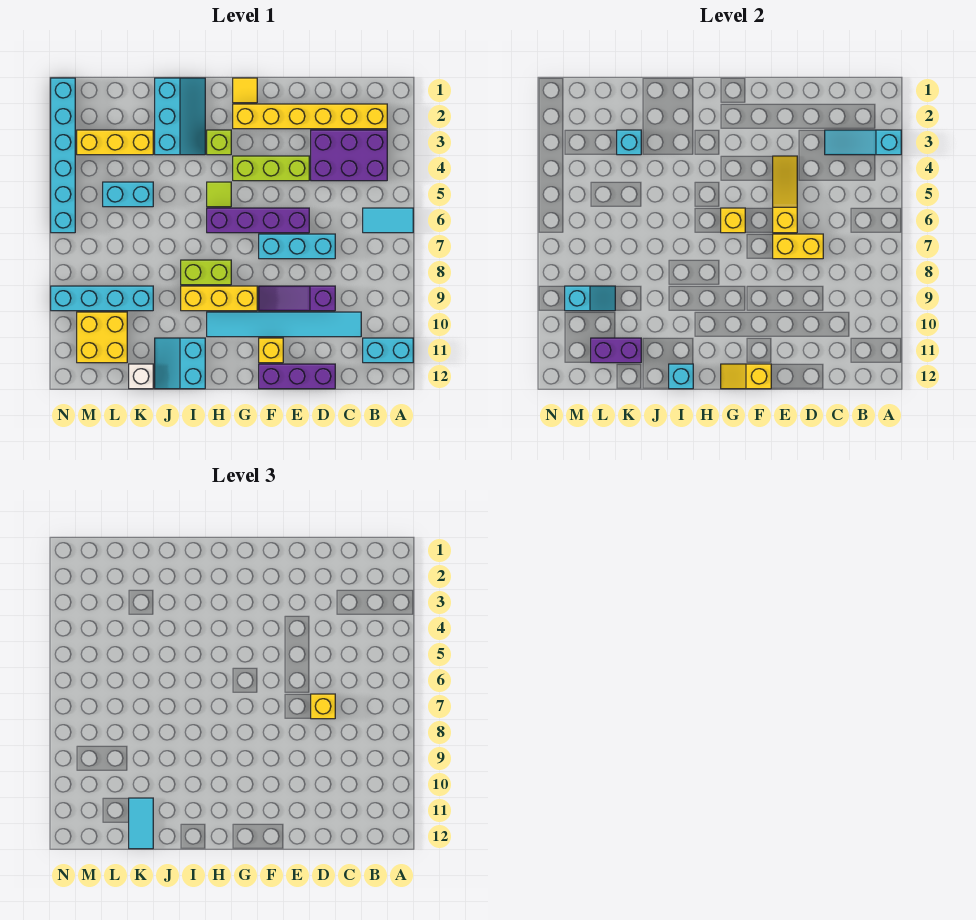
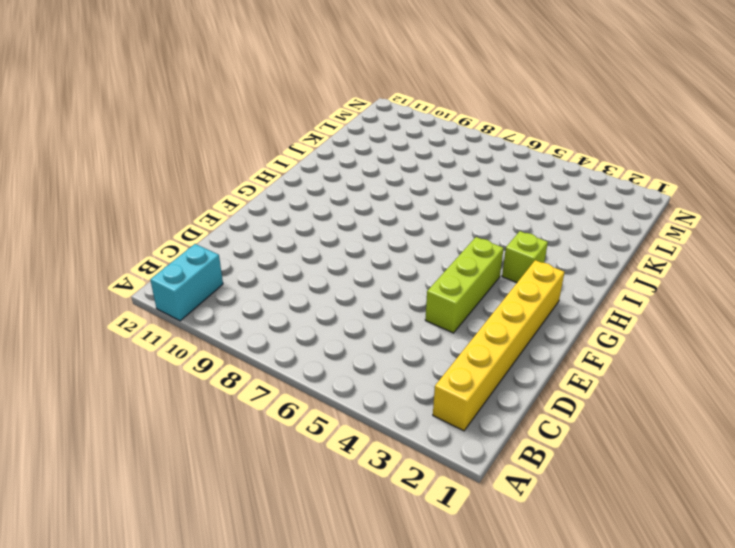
none -> cyan tile A6:B6 level 1
none -> purple brick B3:D4 level 1
none -> cyan tile C10:H10 level 1
none -> cyan brick D7:F7 level 1

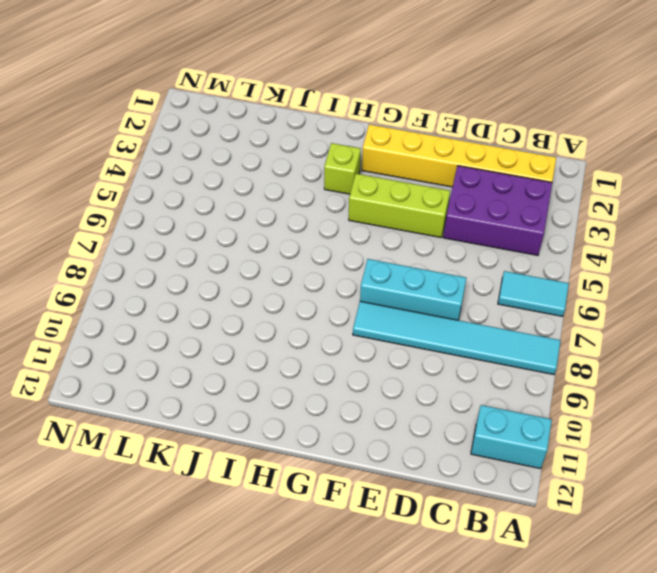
cyan tile A8:F8 level 1 -> cyan tile C10:H10 level 1
none -> purple slope D9:F9 level 1 top D
none -> purple brick D12:F12 level 1
none -> purple brick E6:H6 level 1
none -> yellow brick F11 level 1

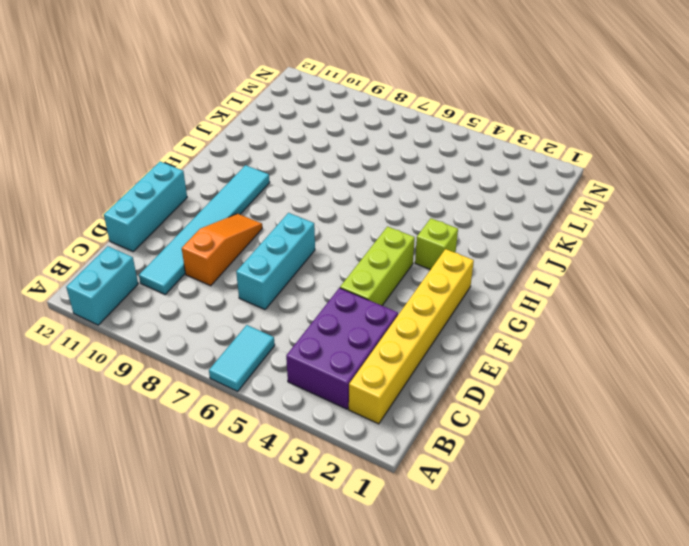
orange slope D9:F9 level 1 top D -> purple slope D9:F9 level 1 top D
cyan brick D12:F12 level 1 -> purple brick D12:F12 level 1
none -> purple brick E6:H6 level 1
none -> yellow brick F11 level 1
none -> yellow tile G1 level 1
none -> yellow brick G9:I9 level 1

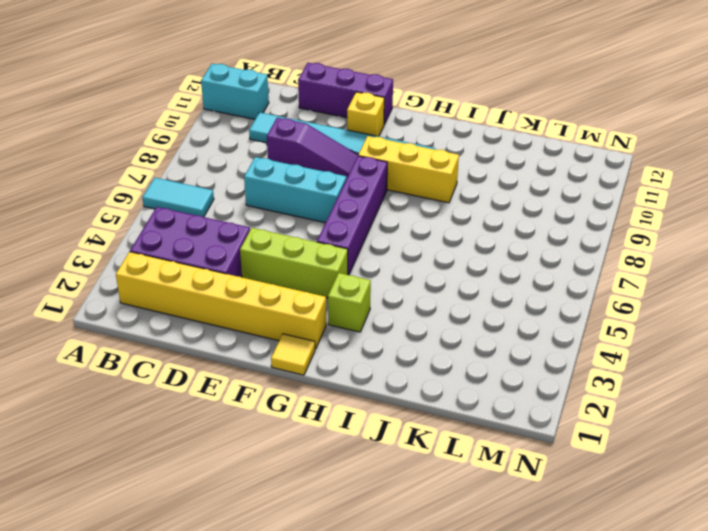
purple brick G5:G8 level 1 -> purple brick E6:H6 level 1
none -> lime tile H5 level 1
none -> lime brick H8:I8 level 1
none -> cyan slope I1:J3 level 1 top J
none -> cyan slope I11:J12 level 1 top I

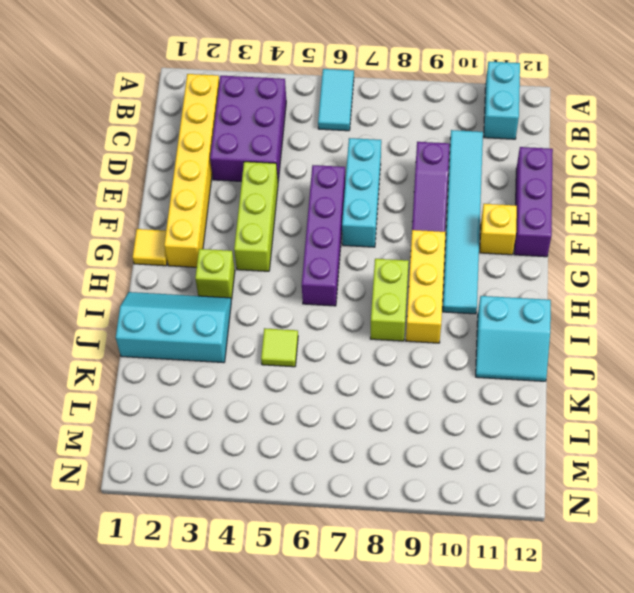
lime tile J5 level 1 -> lime tile H5 level 1
none -> yellow brick K3:M3 level 1
none -> cyan brick K5:L5 level 1
none -> cyan brick K9:N9 level 1
none -> white brick K12 level 1

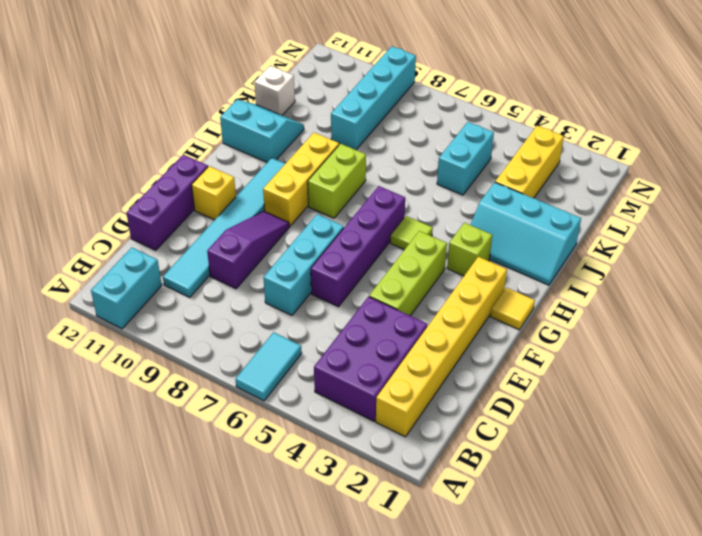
none -> yellow brick L10:M11 level 1
none -> cyan brick N1:N6 level 1
none -> cyan slope A3:C3 level 2 top A
none -> yellow brick D7:E7 level 2

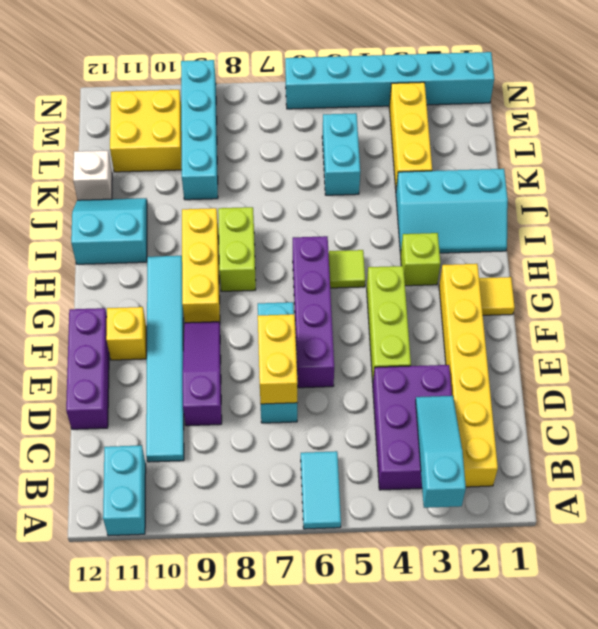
none -> yellow slope E4:E6 level 2 top 6
none -> yellow slope F12:G12 level 2 top F
none -> yellow brick G6 level 2
none -> cyan brick I12 level 2

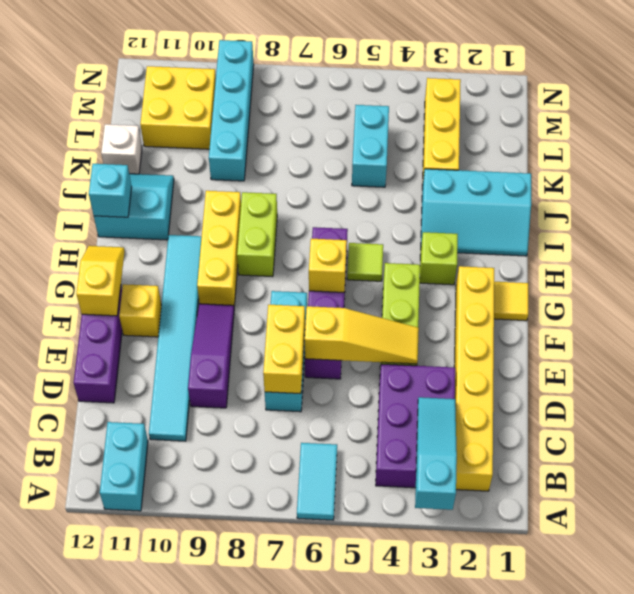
none -> cyan brick N1:N6 level 1
none -> cyan brick K3 level 2
none -> purple brick K11:L11 level 2
none -> cyan slope L9:M9 level 2 top M

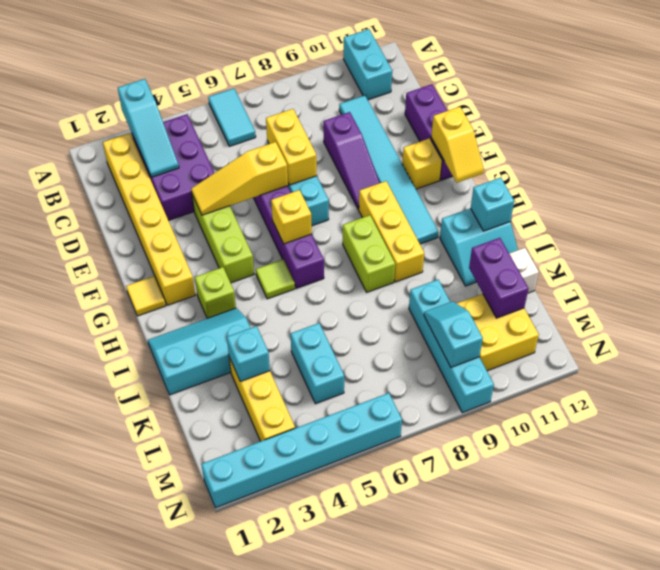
none -> yellow brick D7 level 3
none -> cyan tile K11:K12 level 3

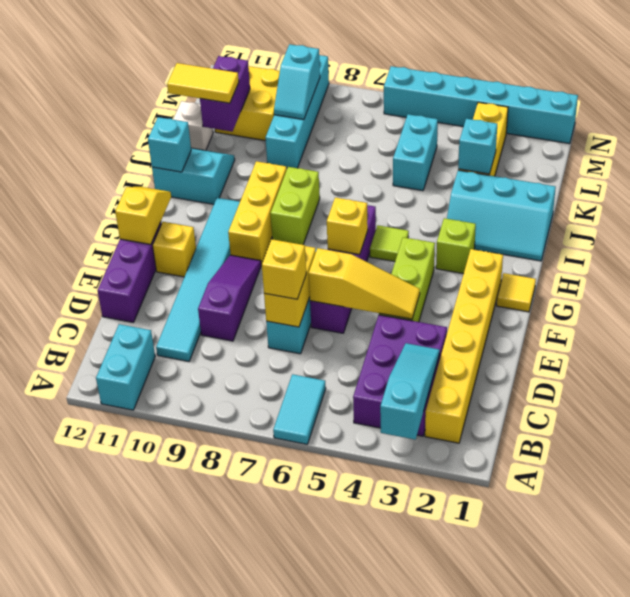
yellow tile K11:K12 level 3 -> cyan tile K11:K12 level 3

